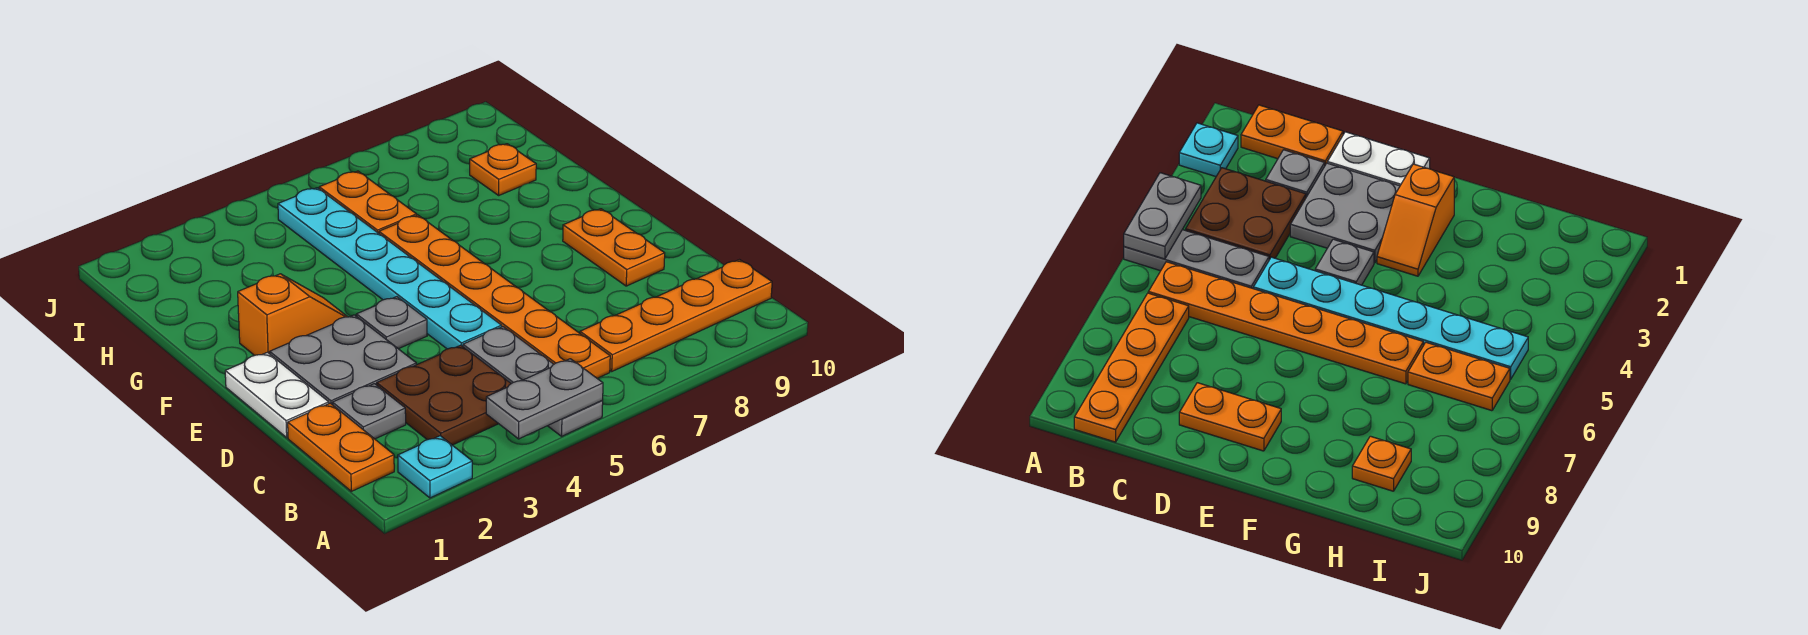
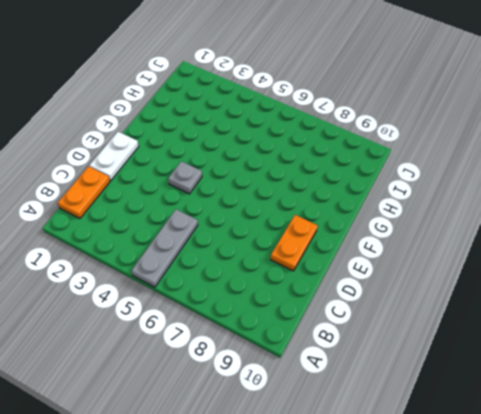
none -> cyan plate A2 level 1
none -> brown plate B3:C4 level 1
none -> orange plate B6:G6 level 1

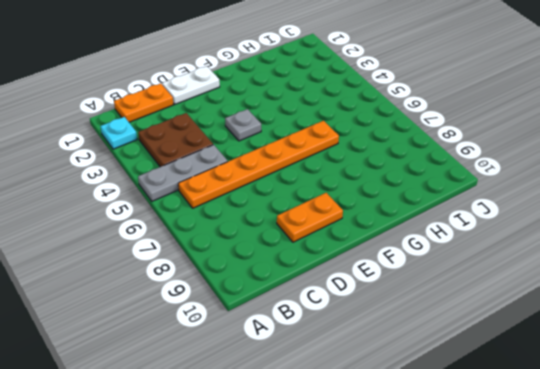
none -> orange plate B7:B10 level 1
none -> grey plate C2 level 1
none -> grey plate D2:E3 level 1

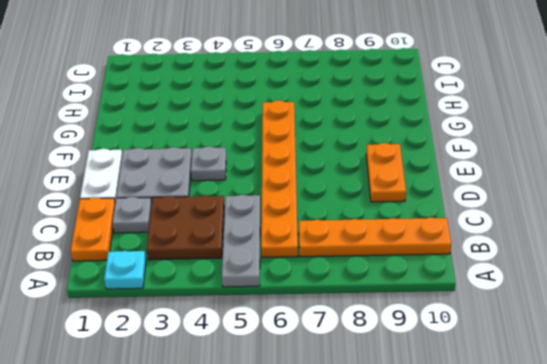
none -> cyan plate D5:I5 level 1
none -> orange slope F2:F3 level 1 top 2
none -> orange plate H6:I6 level 1

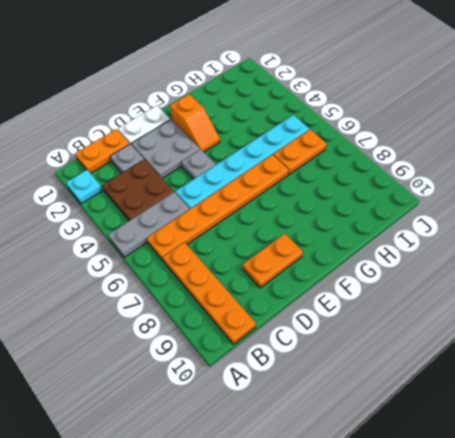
none -> orange plate H9 level 1
none -> grey plate A4:A5 level 2

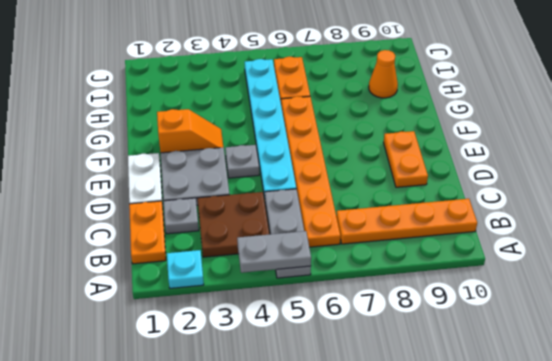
orange cone H9 level 1 -> orange plate H9 level 1

